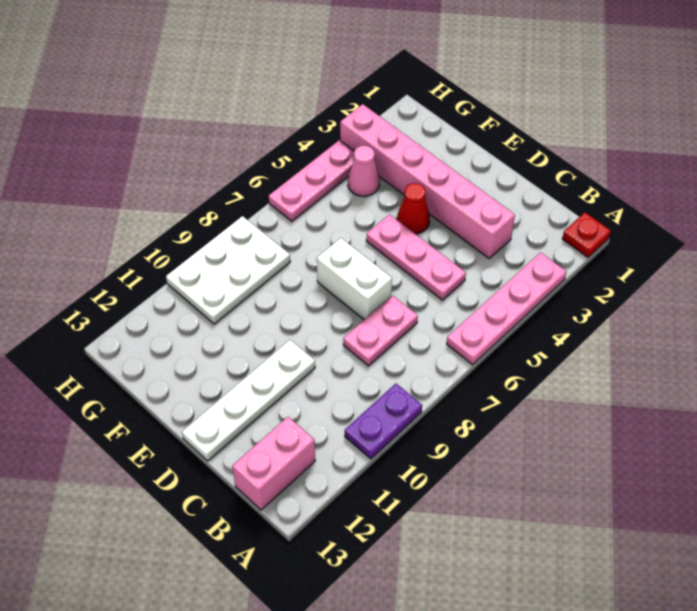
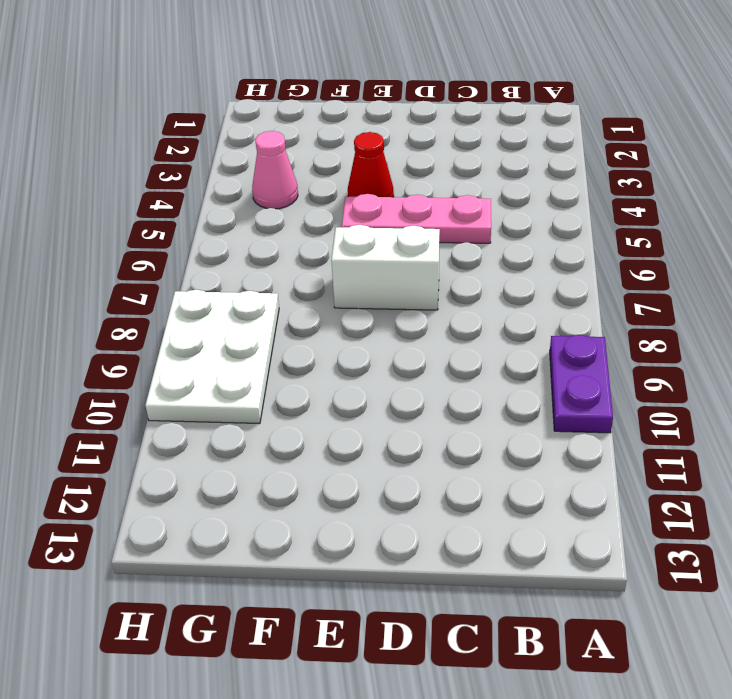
none -> red plate A1 level 1
none -> pink plate A3:A6 level 1
none -> pink brick B12:B13 level 1

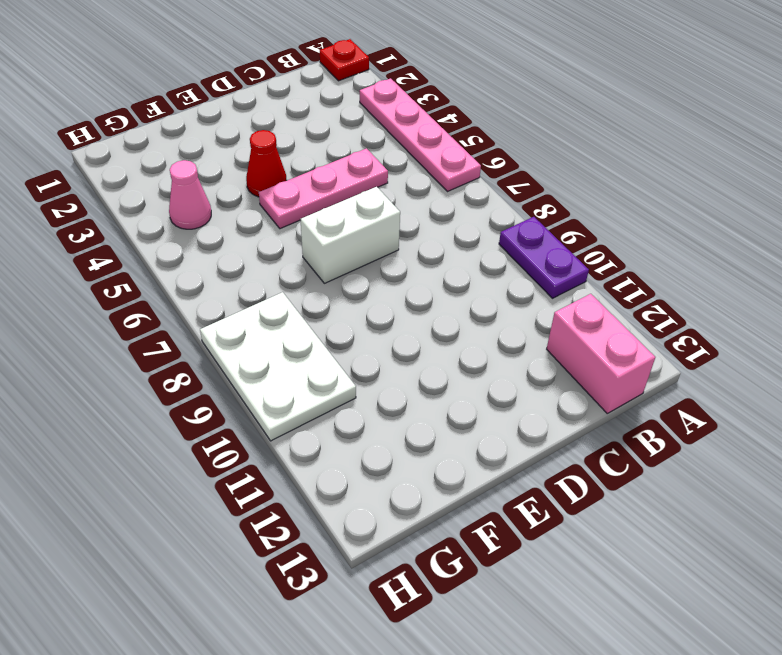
none -> pink brick C3:H3 level 1
none -> pink plate C7:C8 level 1
none -> white plate D10:D13 level 1

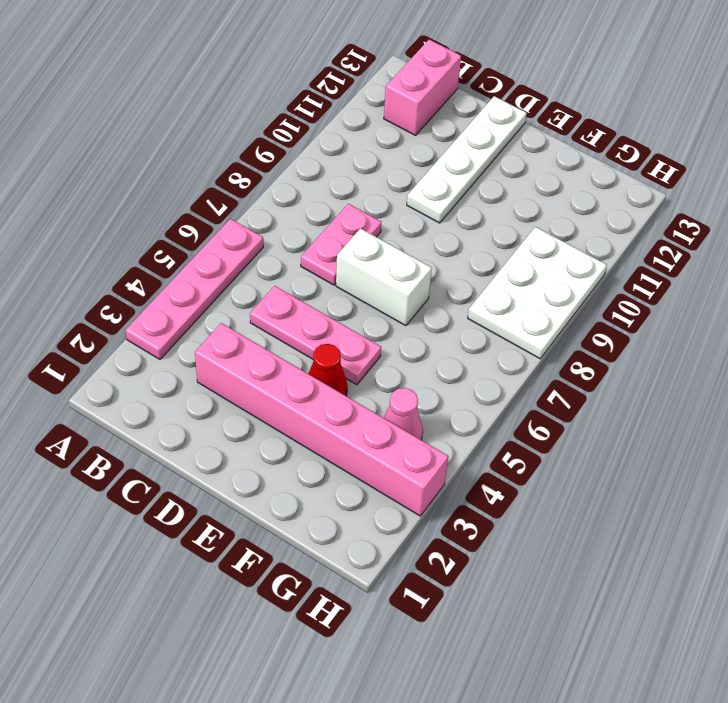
none -> red plate A1 level 1
none -> purple plate A9:A10 level 1
none -> pink plate H4:H6 level 1

